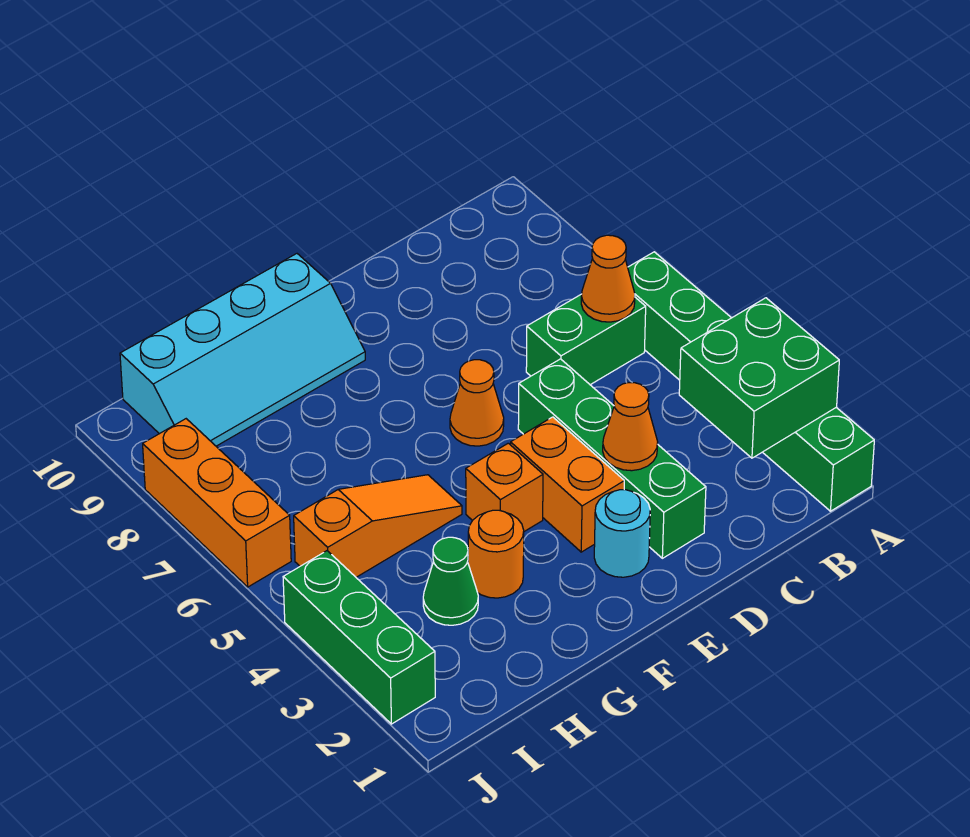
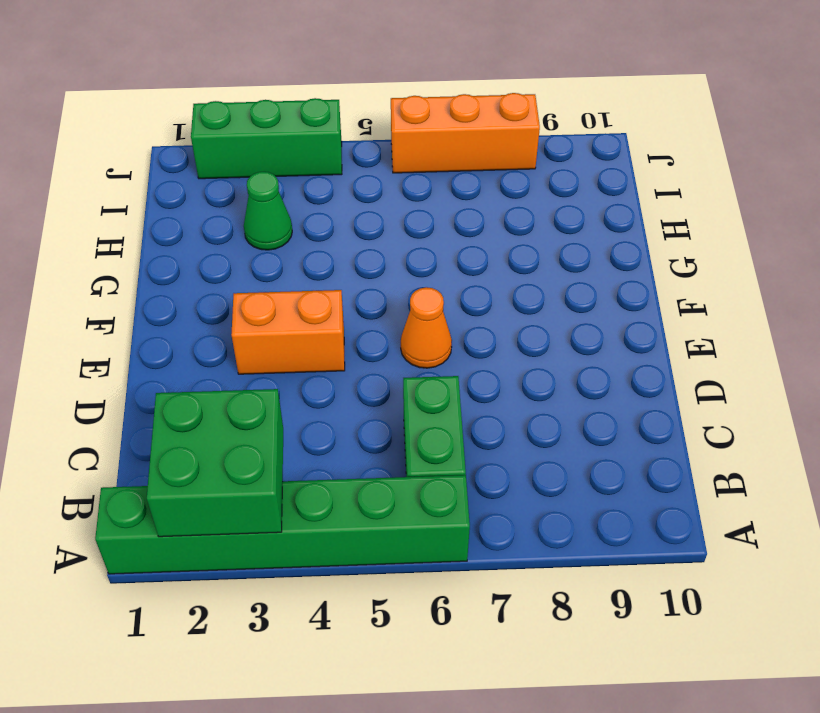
none -> green brick D2:D5 level 1
none -> cyan round brick E2 level 1
none -> orange brick F4 level 1

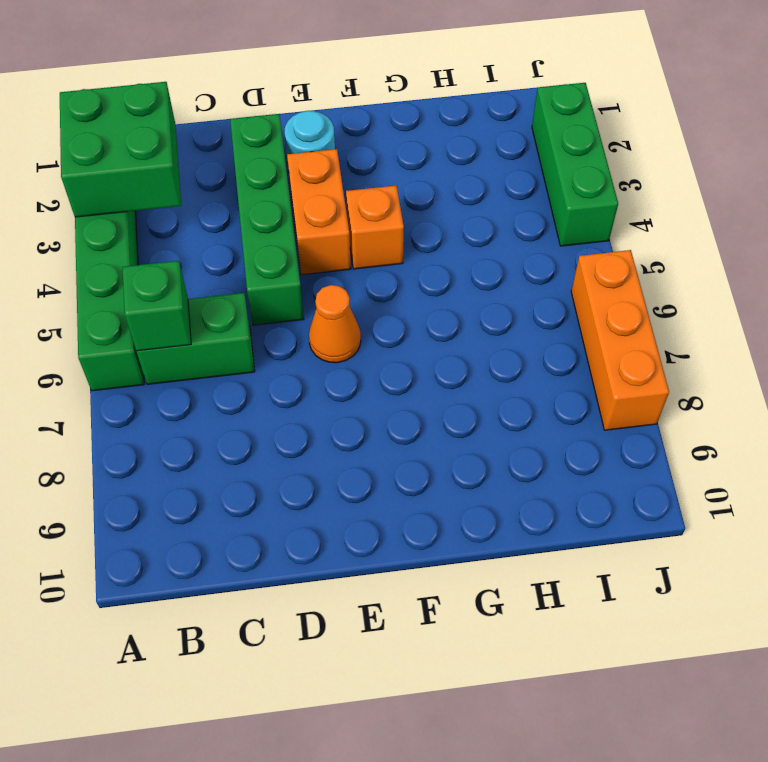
green brick B6 level 2 -> orange cone B6 level 2
none -> cyan slope F9:I10 level 1 top 10
none -> orange round brick G3 level 1
none -> orange slope G5:I5 level 1 top I

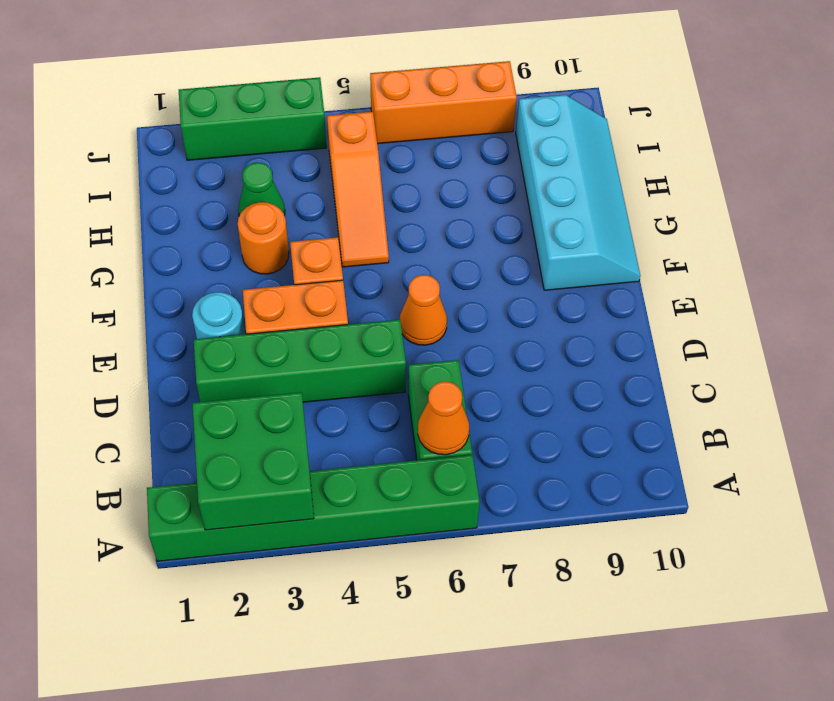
cyan slope F9:I10 level 1 top 9 -> cyan slope F9:I10 level 1 top 10
none -> orange cone D3 level 2

